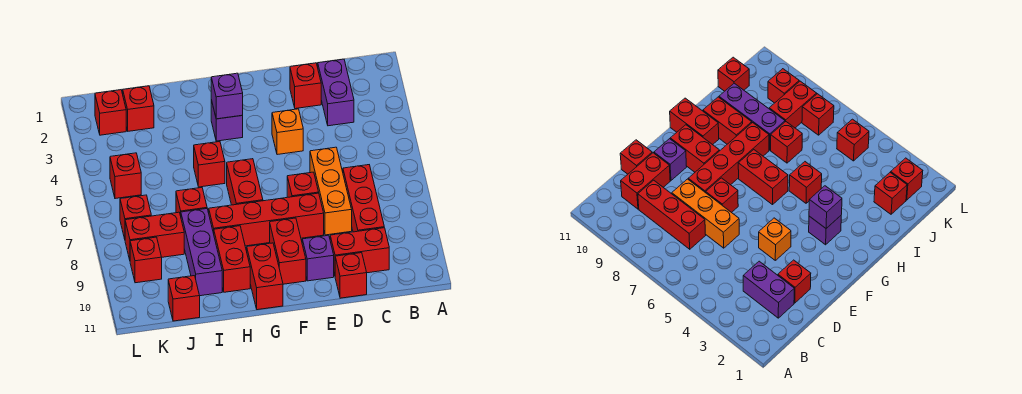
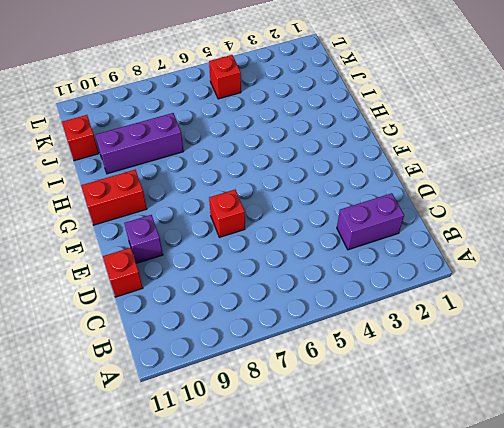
none -> red brick C7:C9 level 1
none -> red brick C10:D10 level 1
none -> red brick D2 level 1

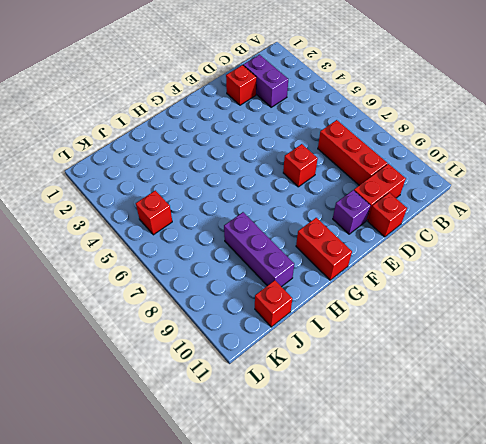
none -> orange brick D6:D8 level 1
none -> orange brick E4 level 1
none -> red brick E8:H8 level 1

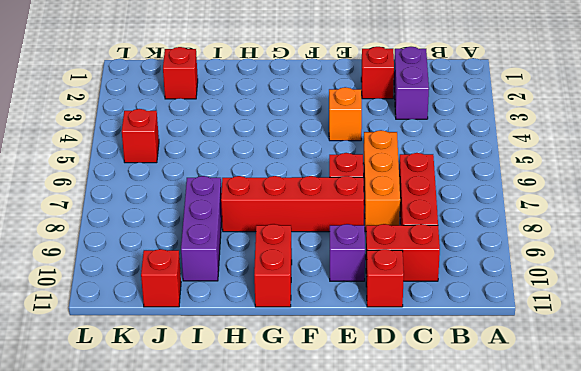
none -> red brick F9:F10 level 1
none -> purple brick G3 level 1
none -> red brick G6:G7 level 1

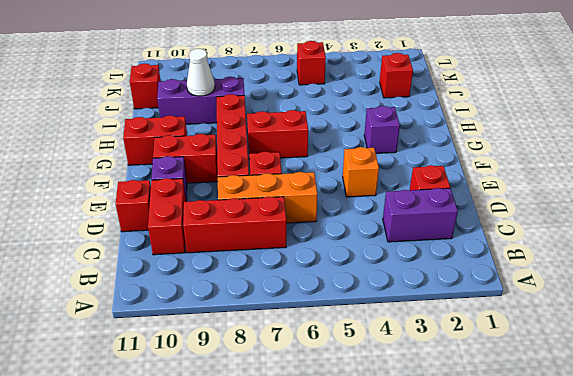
white cone I9 level 2 -> none
none -> red brick H5 level 1
none -> red brick H9:H10 level 1
none -> red brick I7 level 1

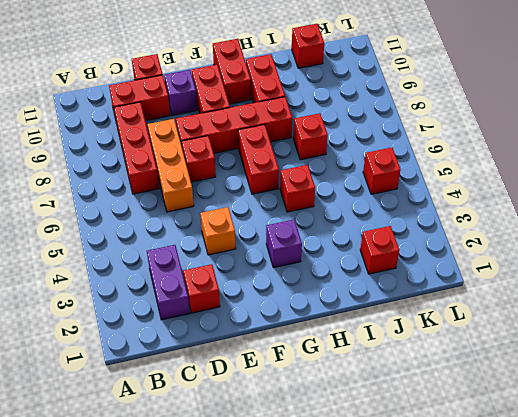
none -> purple brick I8:I10 level 1
none -> red brick J8:K8 level 1
none -> red brick K2 level 1

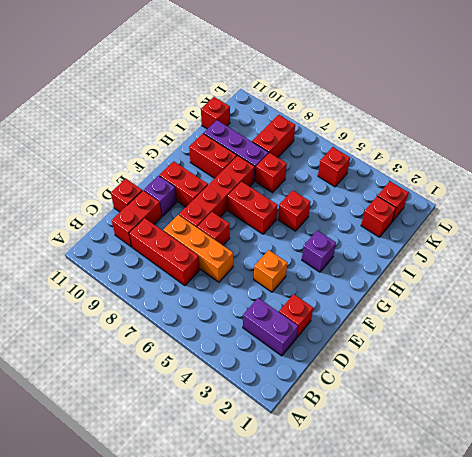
none -> red brick G10:G11 level 1
none -> red brick K7 level 1
none -> red brick K9 level 1

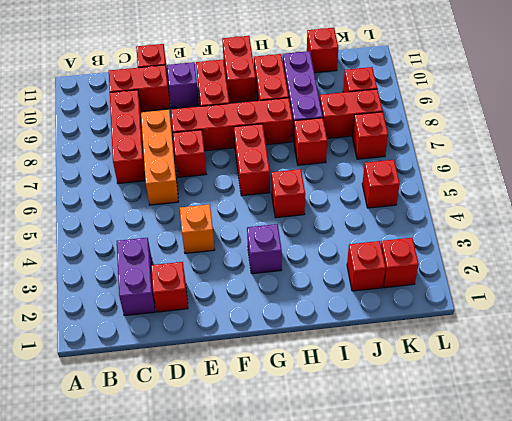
none -> purple brick G3 level 2

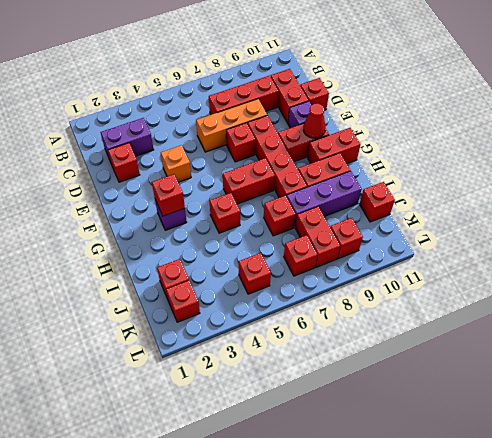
red cone F10 level 2 -> none
red brick G3 level 2 -> purple brick G3 level 2

